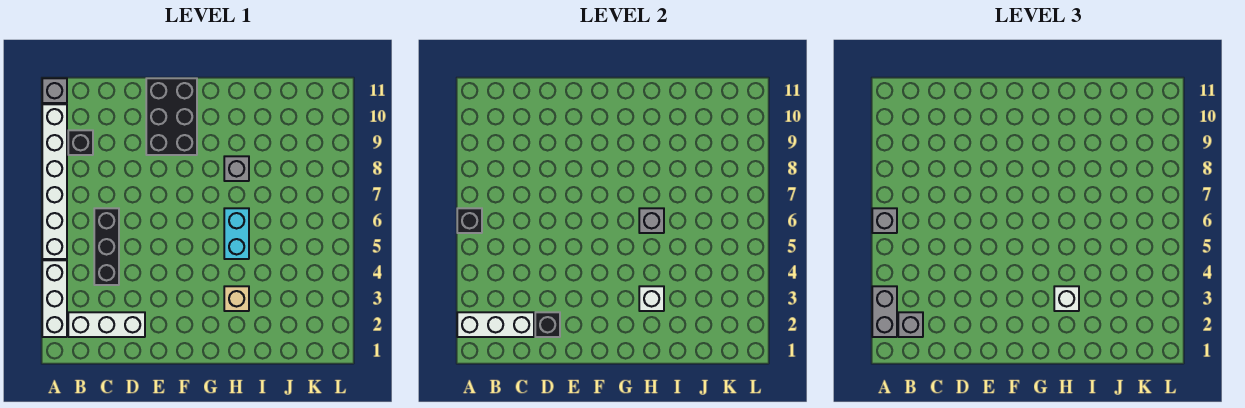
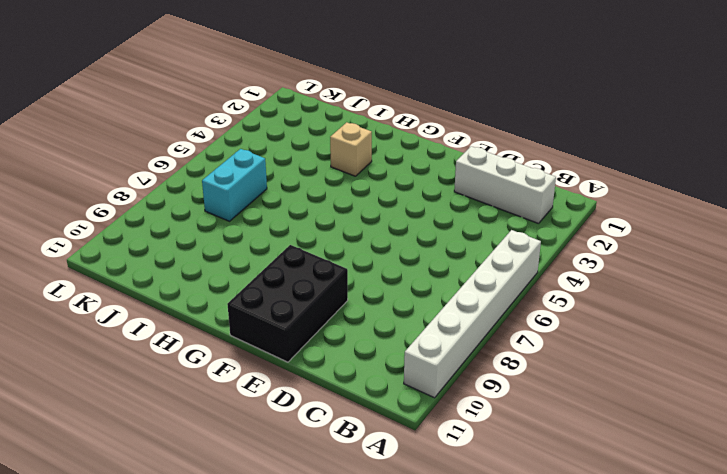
cyan brick J6:J7 level 1 -> cyan brick H5:H6 level 1
none -> white brick A2:A4 level 1
none -> grey brick A11 level 1
none -> black brick B9 level 1

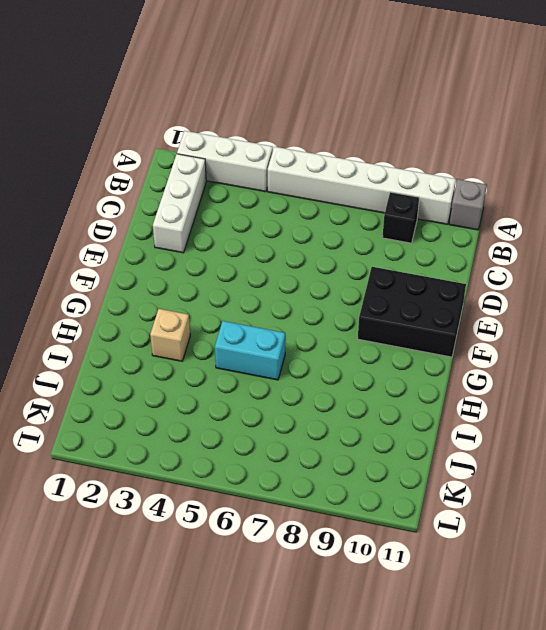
none -> black brick C4:C6 level 1
none -> grey brick H8 level 1
none -> white brick A2:C2 level 2

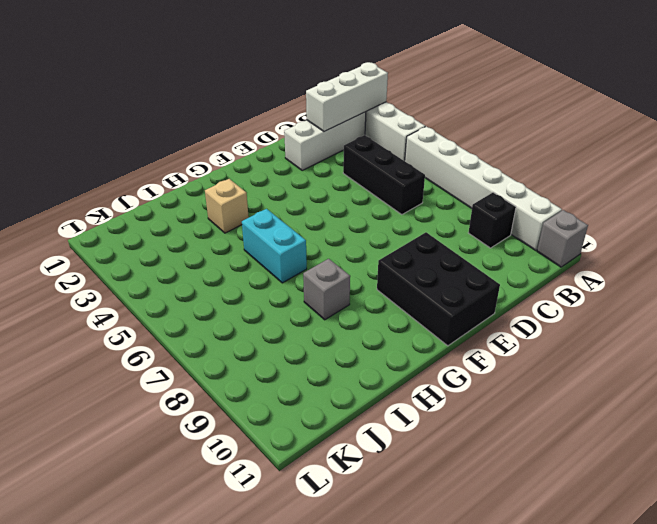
none -> black brick A6 level 2
none -> black brick D2 level 2
none -> white brick H3 level 2

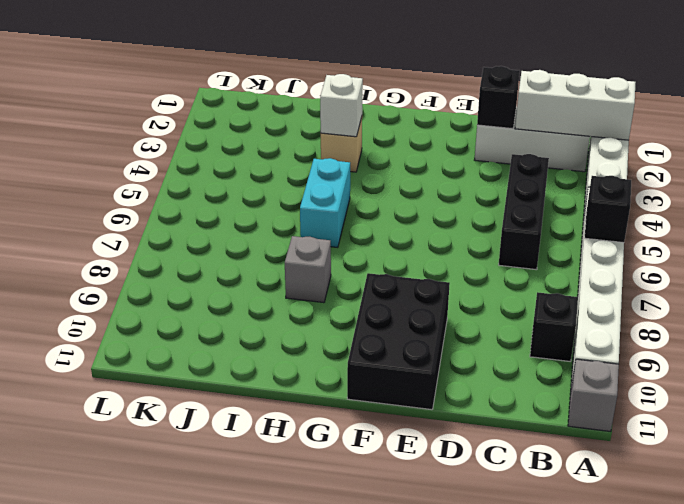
none -> grey brick H6 level 2
none -> grey brick A2:A3 level 3
none -> grey brick A6 level 3

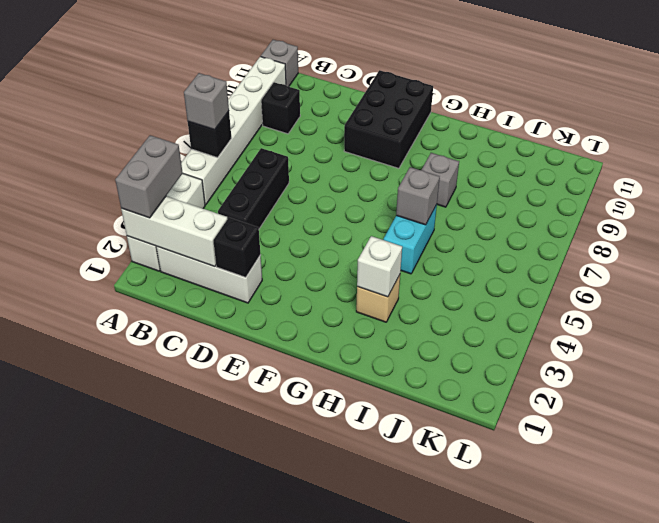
none -> grey brick B2 level 3
none -> white brick H3 level 3

